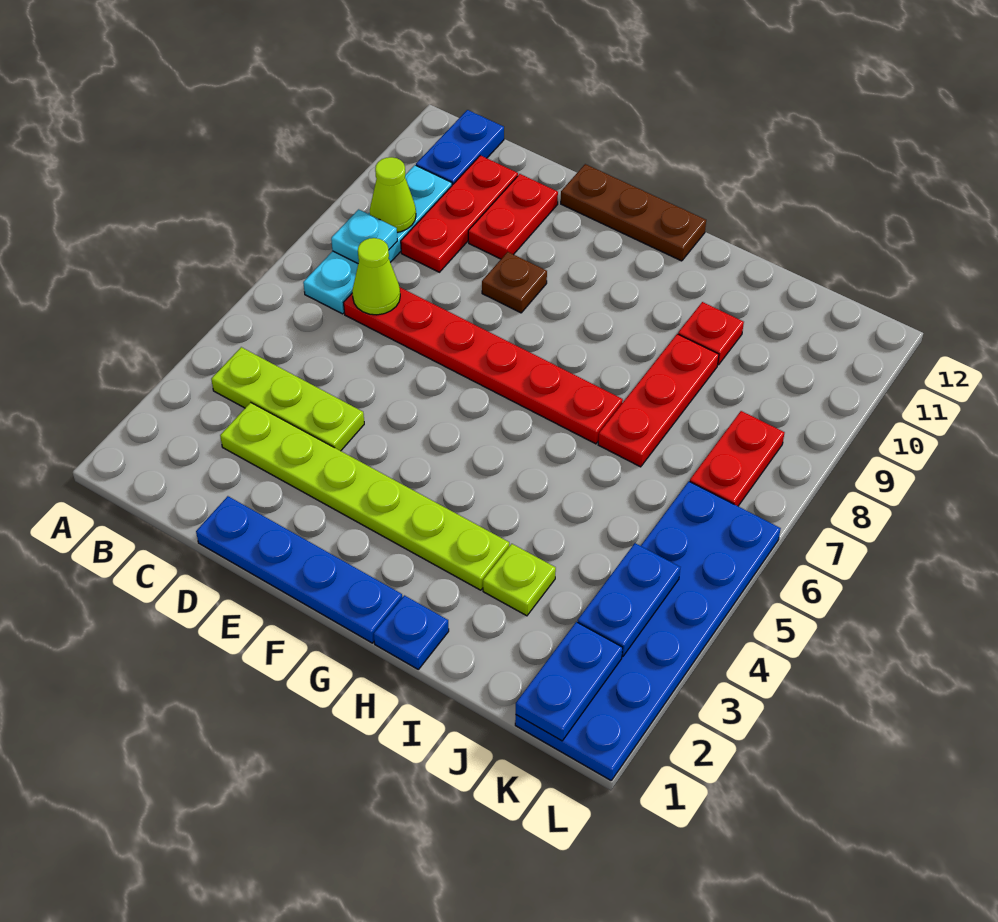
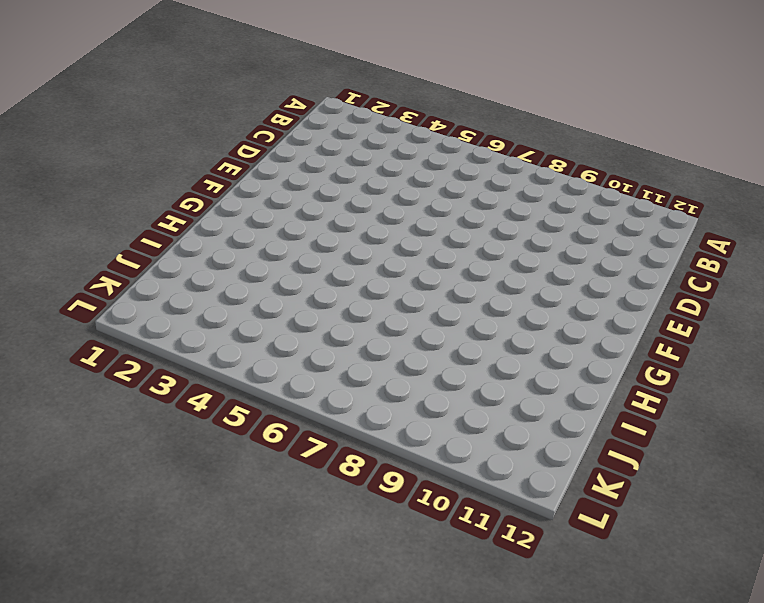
none -> lime plate B4:D4 level 1
none -> cyan plate B7:B10 level 1
none -> blue plate B11:B12 level 1

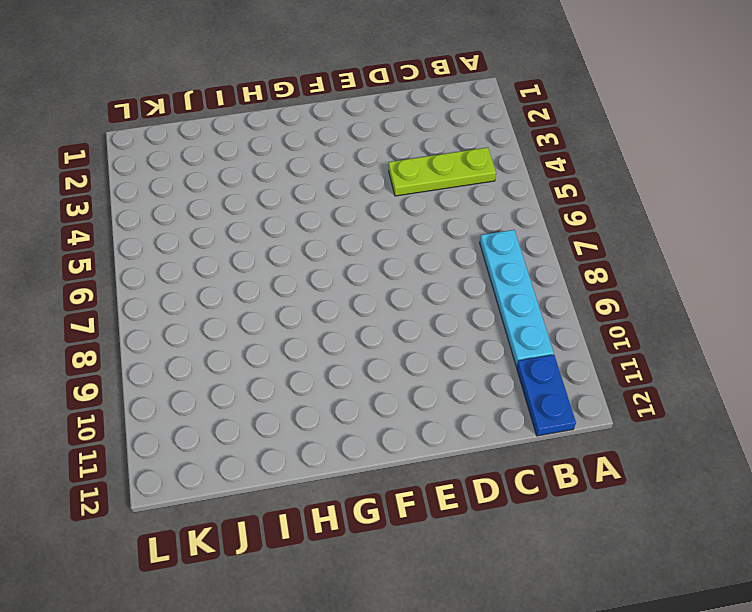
none -> lime plate C3:H3 level 1
none -> red plate C7:H7 level 1
none -> red plate C9:C11 level 1

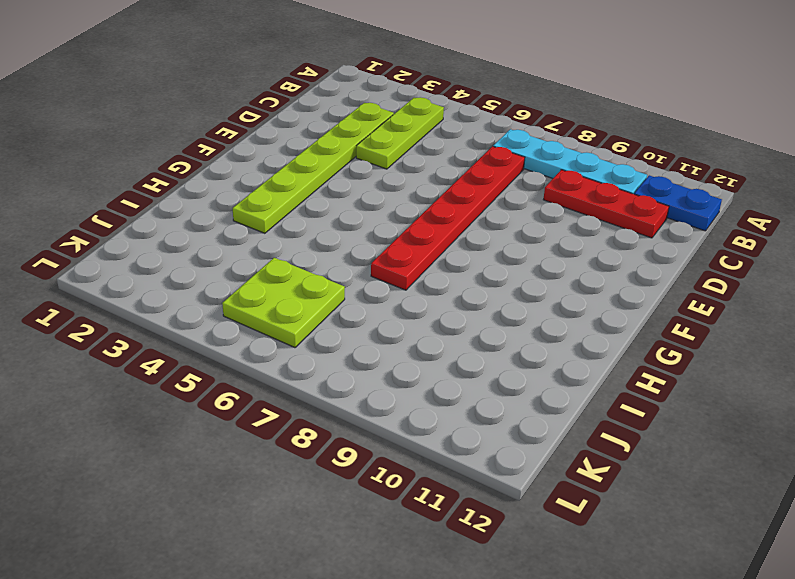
lime plate J5:K6 level 1 -> blue plate K1:L6 level 1
none -> blue plate D1:G1 level 1
none -> red plate D10:D11 level 1
none -> brown plate E9 level 1

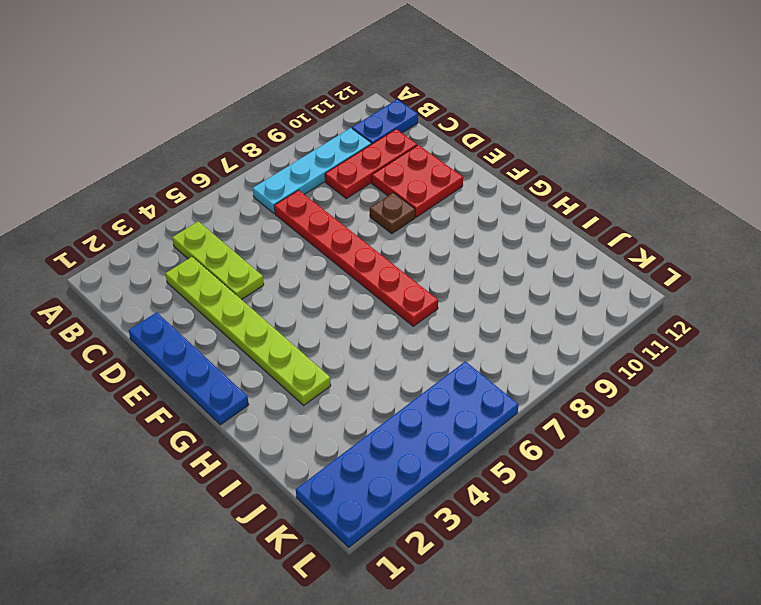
red plate D10:E11 level 1 -> red plate D10:D11 level 1
none -> brown plate E12:G12 level 1
none -> blue plate H1 level 1
none -> lime plate I3 level 1

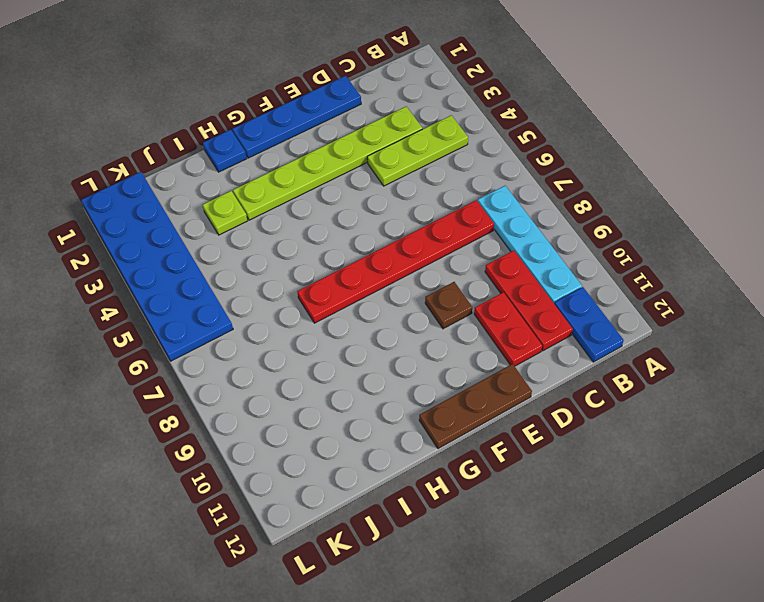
none -> red plate I7:I9 level 1
none -> red plate I10 level 1
none -> red plate K7:K8 level 1

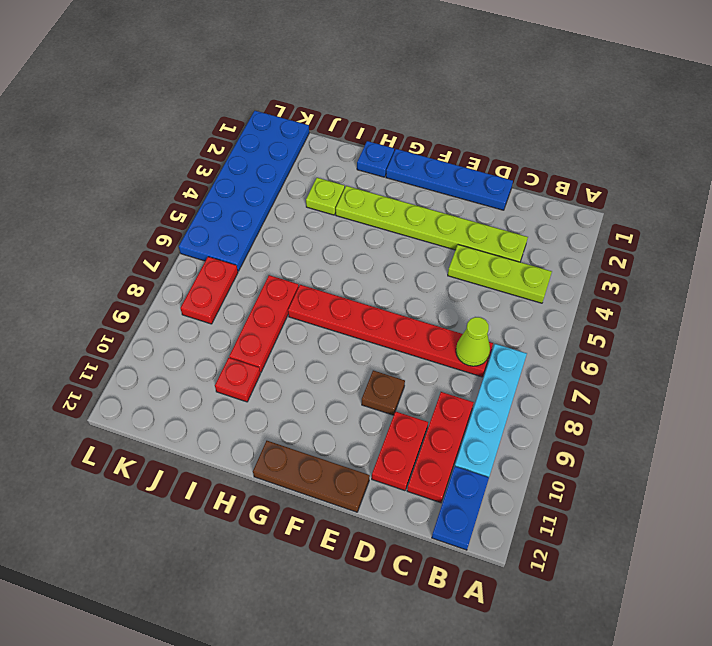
none -> cyan plate B8 level 2
none -> lime cone B9 level 2
none -> blue plate K1:K2 level 2

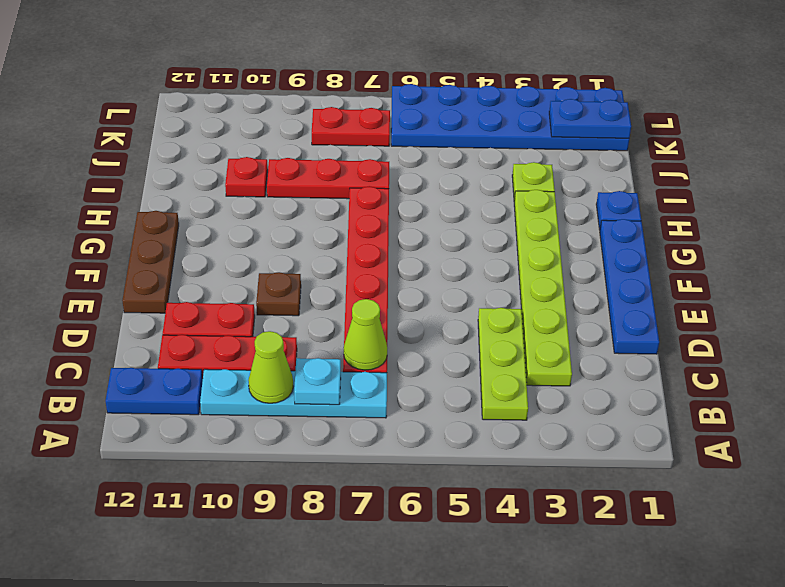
none -> blue plate K3:K4 level 2

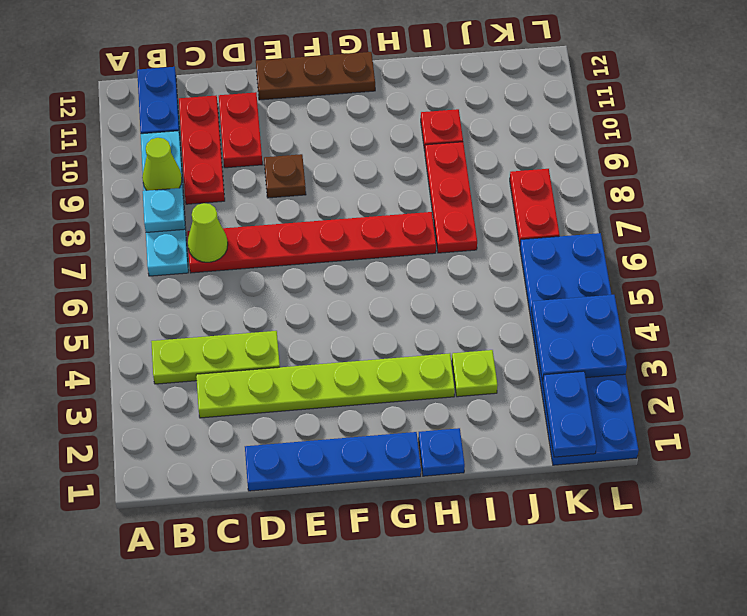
blue plate K3:L4 level 2 -> blue plate K3:K4 level 2

